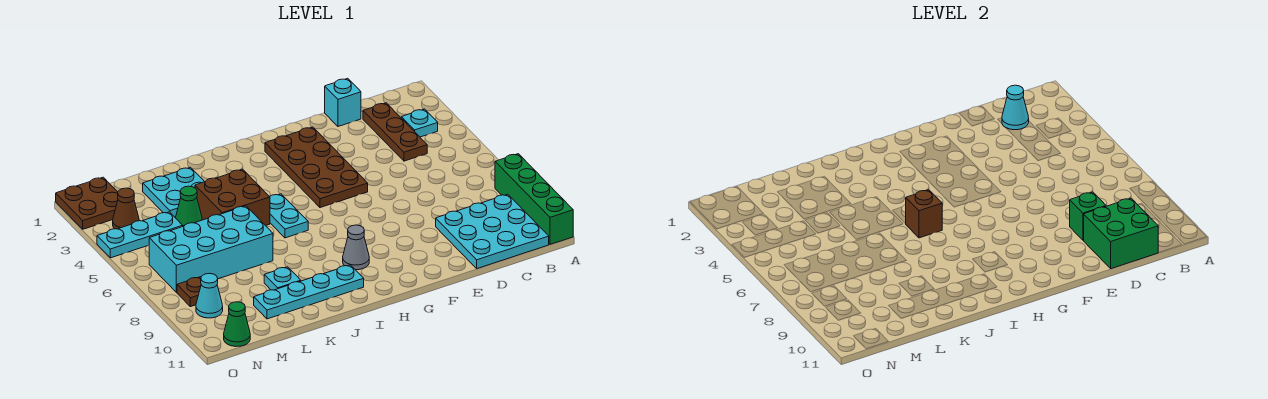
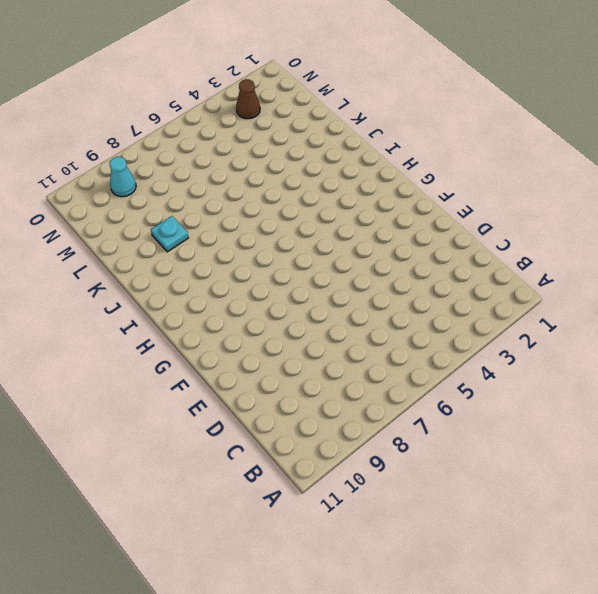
none -> green brick A8:A11 level 1
none -> cyan plate B3 level 1
none -> cyan plate B9:D11 level 1

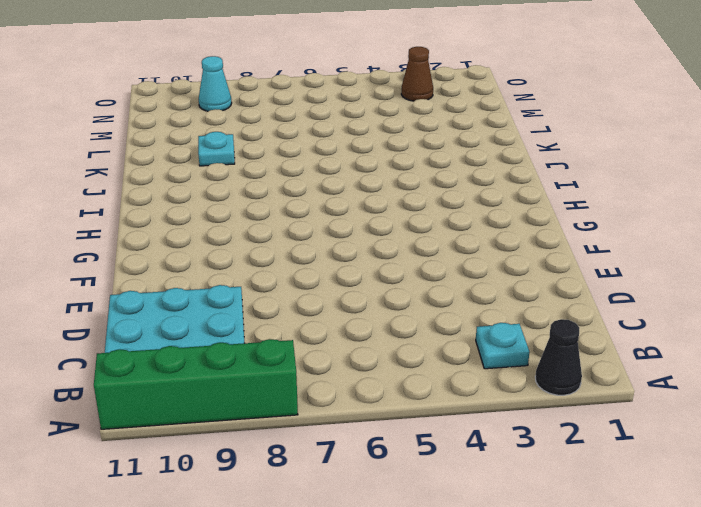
black cone A2 level 1 -> none
none -> brown plate C2:C4 level 1
none -> cyan brick D1 level 1
none -> brown plate F2:G5 level 1

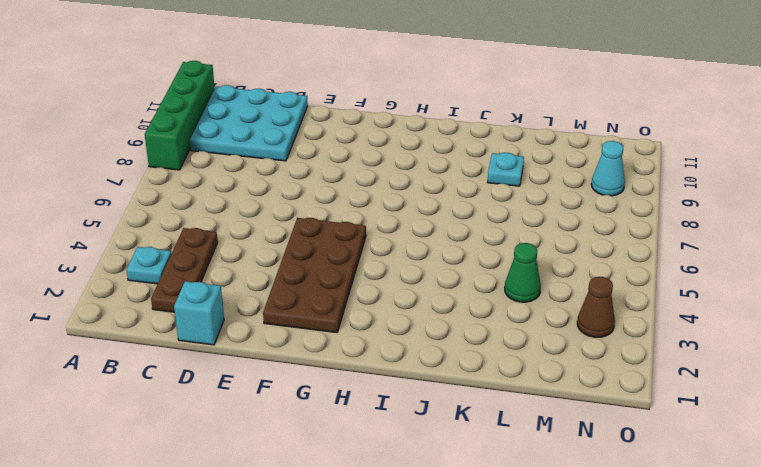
none -> grey cone H9 level 1
none -> cyan plate I5:I6 level 1
none -> cyan plate I10:L10 level 1

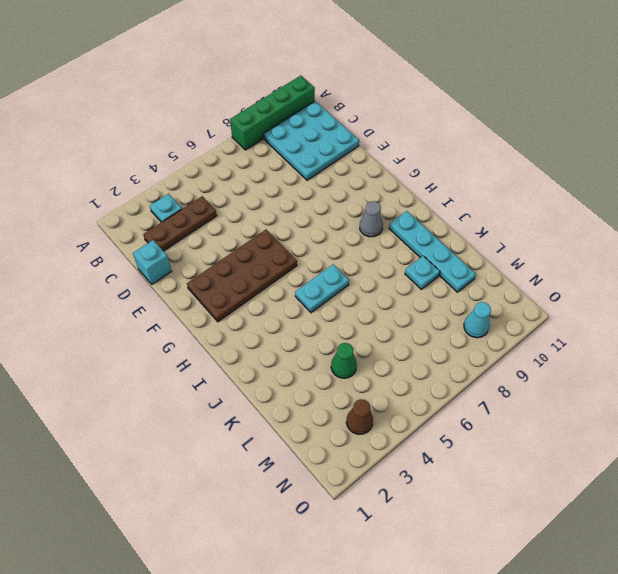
none -> brown brick J4:K5 level 1
none -> cyan plate K2:L3 level 1
none -> cyan brick K6:N7 level 1

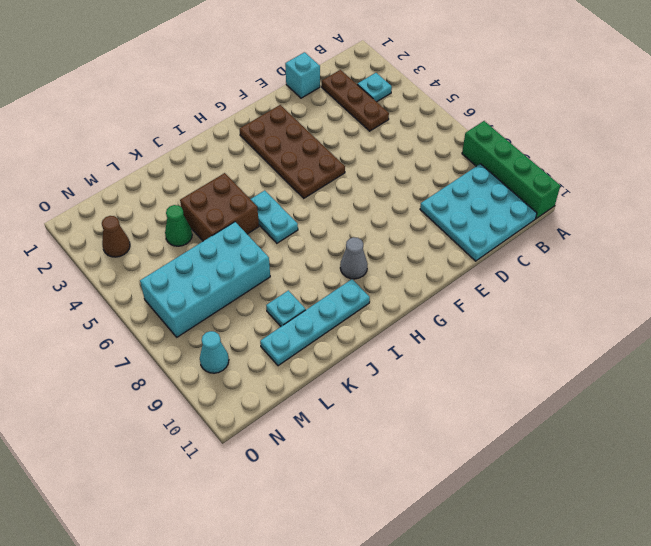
none -> cyan plate K2:L3 level 1
none -> cyan plate M4:O4 level 1
none -> brown plate N1:O2 level 1

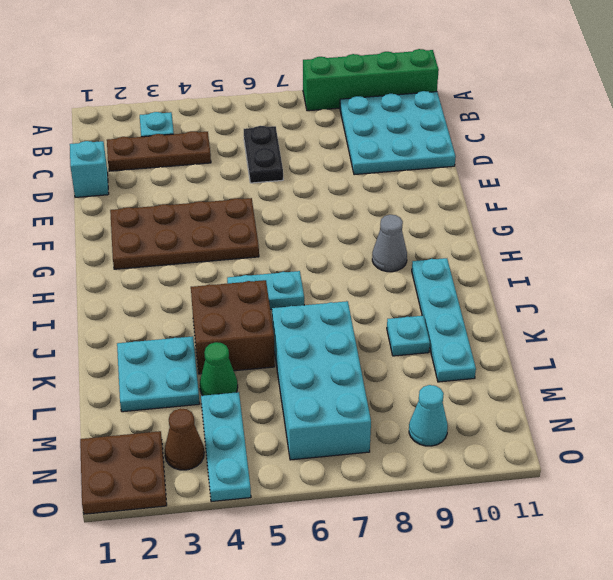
black plate C6:D6 level 1 -> none
none -> brown plate N8 level 1
none -> green cone N11 level 1
none -> cyan cone C2 level 2

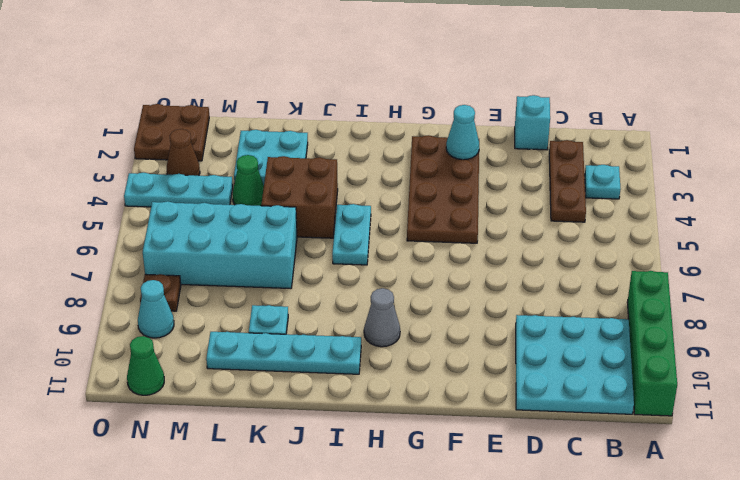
cyan cone F2 level 2 -> cyan cone C2 level 2
none -> green brick C10:D11 level 2
none -> green brick D9 level 2
none -> brown brick I6 level 2

